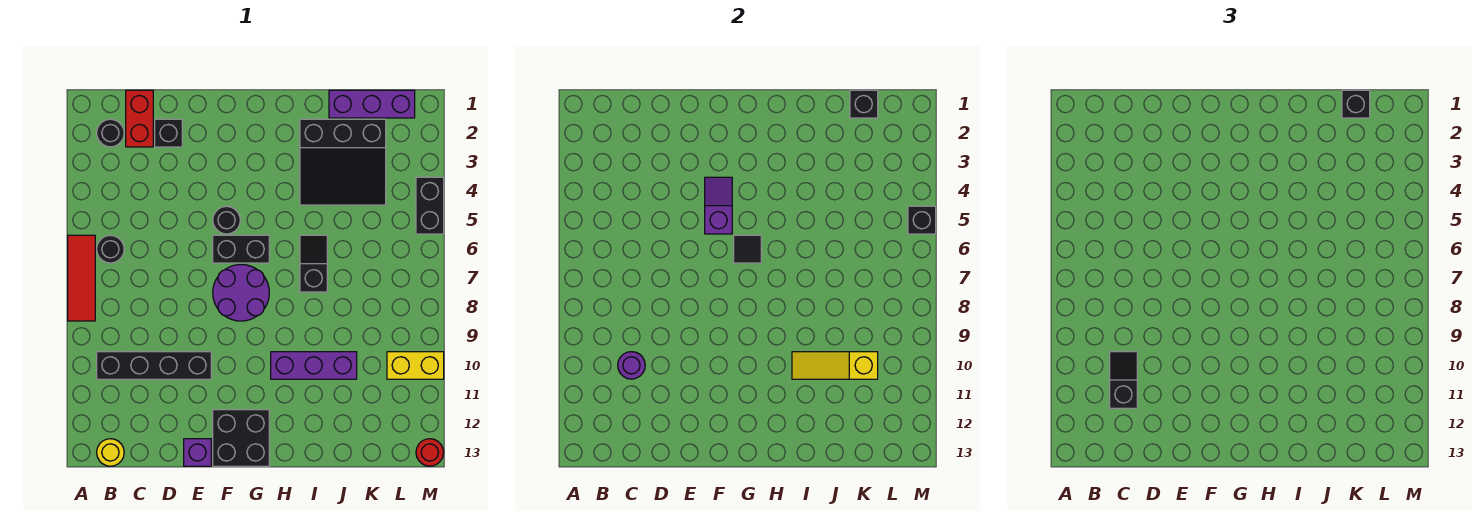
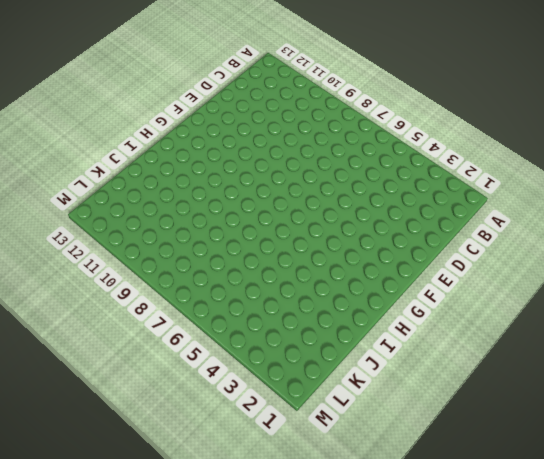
none -> red tile A6:A8 level 1
none -> black round brick B2 level 1
none -> black round brick B6 level 1

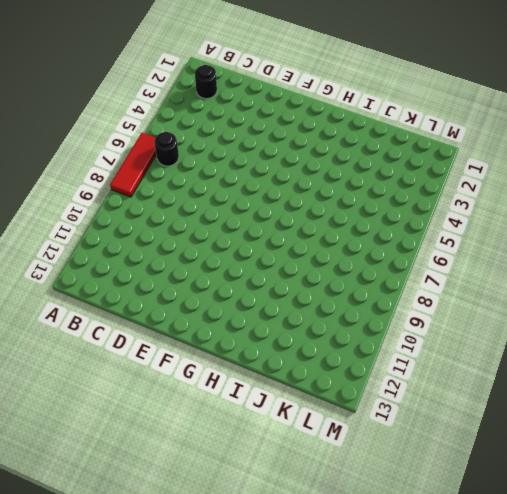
none -> black brick B10:E10 level 1
none -> yellow round brick B13 level 1
none -> red brick C1:C2 level 1

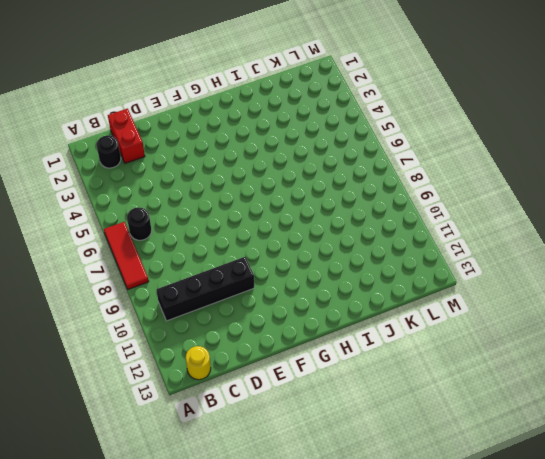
none -> black brick D2 level 1
none -> purple brick E13 level 1
none -> black round brick F5 level 1

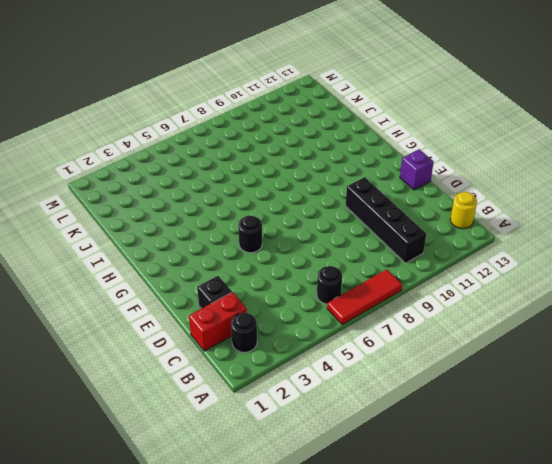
none -> black brick F6:G6 level 1
none -> purple round brick F7:G8 level 1
none -> black brick F12:G13 level 1

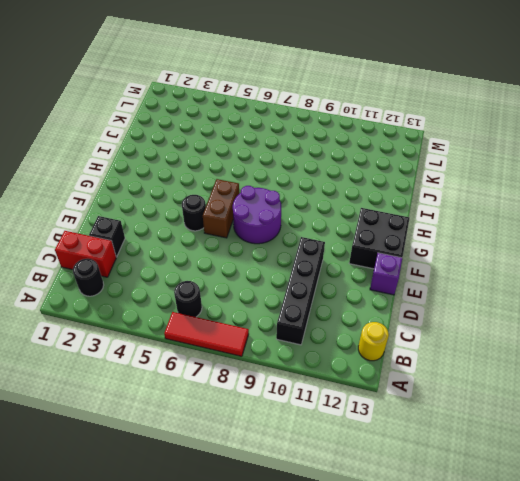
brown brick F6:G6 level 1 -> black brick F6:G6 level 1
none -> purple brick H10:J10 level 1
none -> black slope I2:K4 level 1 top 2
none -> black slope I6:I7 level 1 top 7

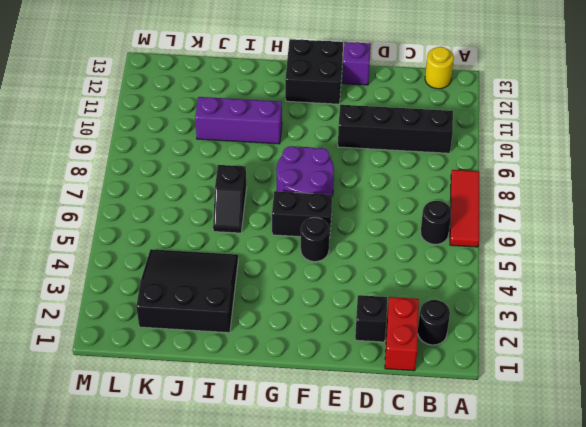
none -> purple brick J1:L1 level 1
none -> yellow brick L10:M10 level 1
none -> black brick M4:M5 level 1

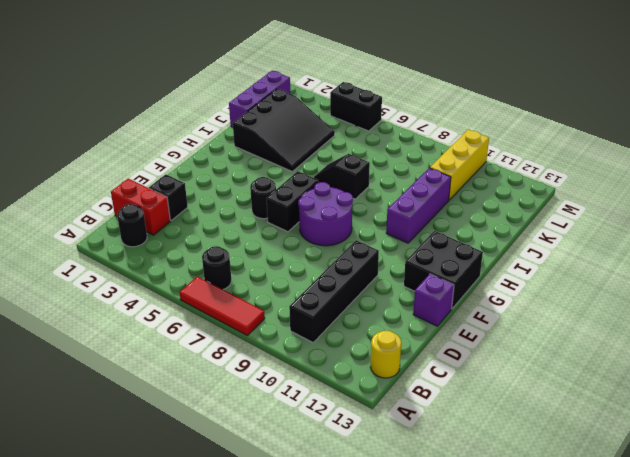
yellow brick K10:M10 level 1 -> yellow brick L10:M10 level 1
none -> red round brick M13 level 1
none -> purple round brick C10 level 2
none -> purple slope F4:F5 level 2 top 5

